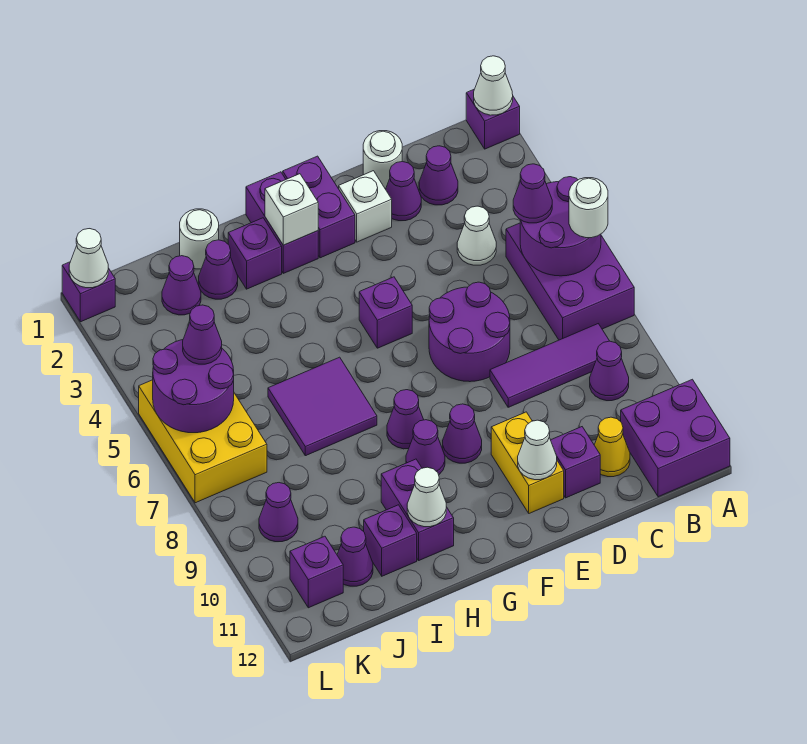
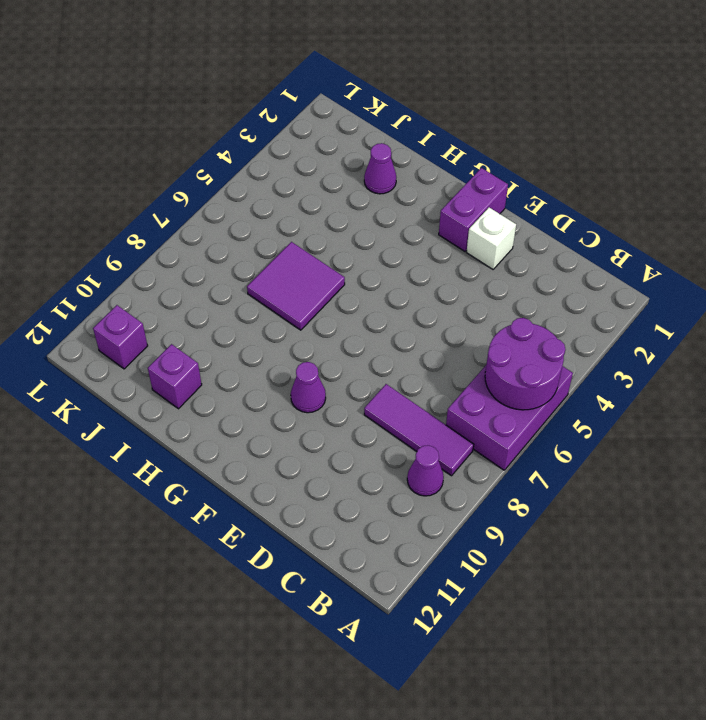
none -> purple brick A1 level 1
none -> purple brick A11:B12 level 1
none -> purple cone C2 level 1
none -> white cone C4 level 1

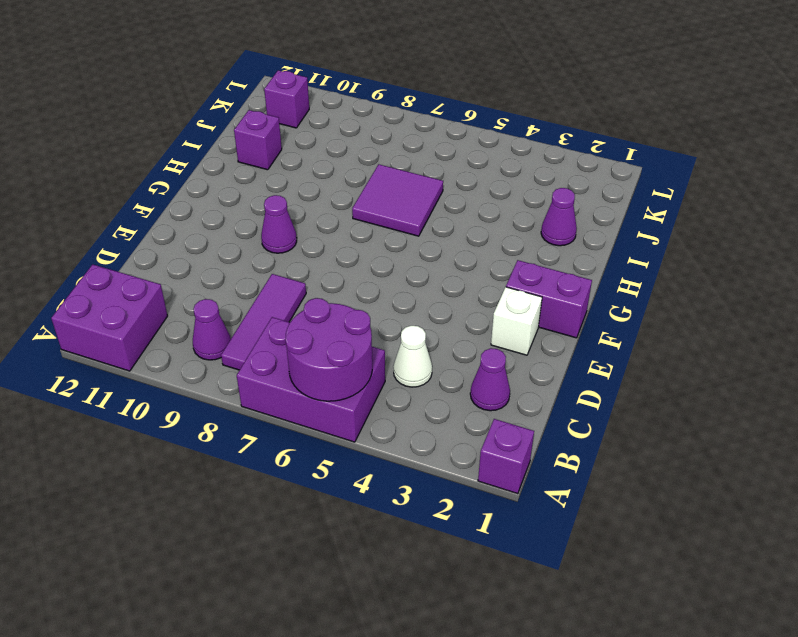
none -> yellow cone C11 level 1
none -> white round brick D1 level 1
none -> purple cone D2 level 1
none -> purple round brick D6:E7 level 1

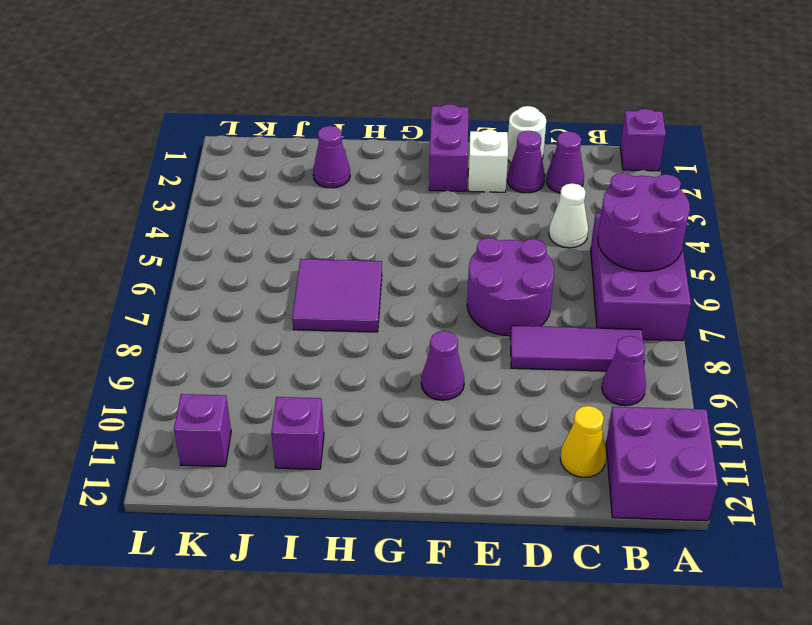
none -> purple brick D11 level 1
none -> yellow brick E10:E11 level 1
none -> purple brick F5 level 1
none -> purple brick G1:G2 level 1

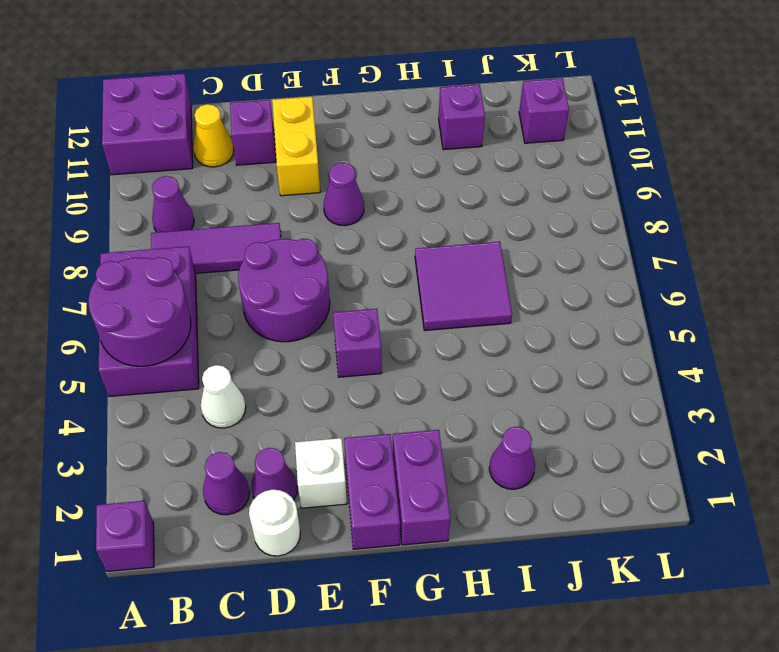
none -> purple cone G8 level 1
none -> purple cone G9 level 1
none -> purple brick H2 level 1
none -> purple brick H10:H11 level 1

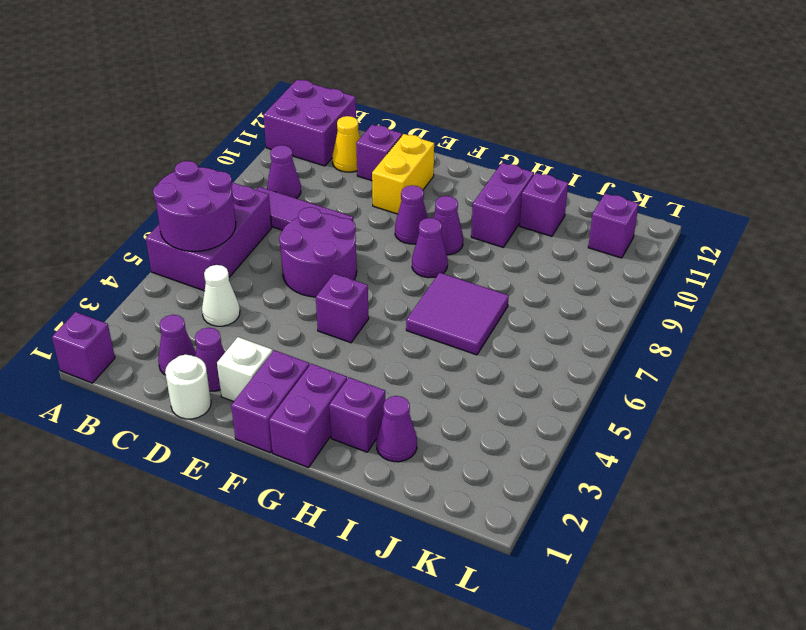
none -> white round brick I1 level 1
none -> purple cone J2 level 1
none -> purple cone J11 level 1
none -> yellow brick K5:L7 level 1

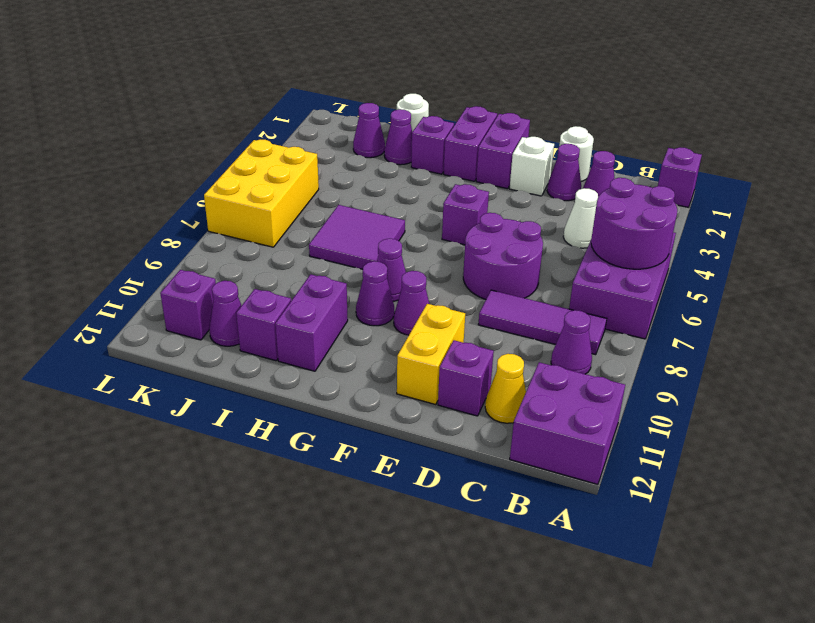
none -> purple cone K9 level 1
none -> purple brick L1 level 1
none -> white cone A1 level 2
none -> white cone E11 level 2

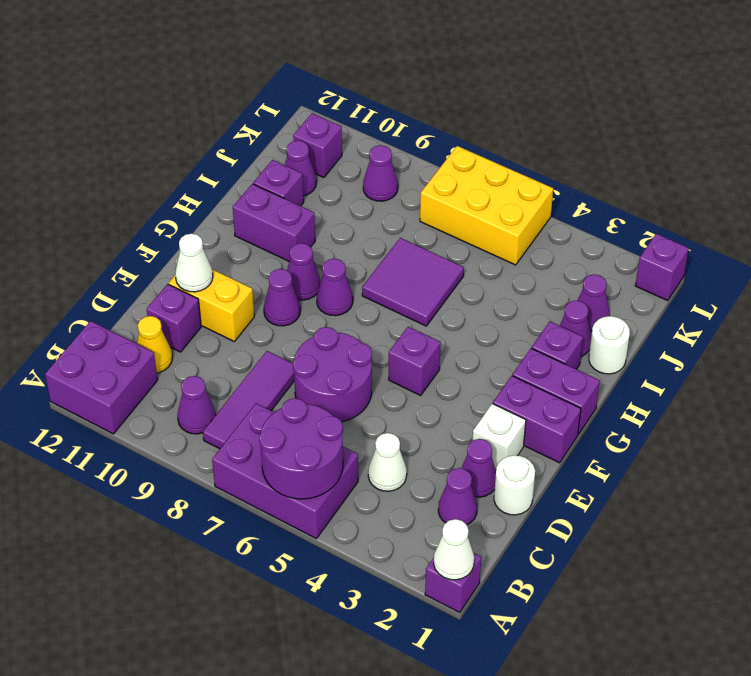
none -> white brick G2 level 2
none -> white cone H11 level 2
none -> purple round brick K5:L6 level 2
none -> white cone L1 level 2

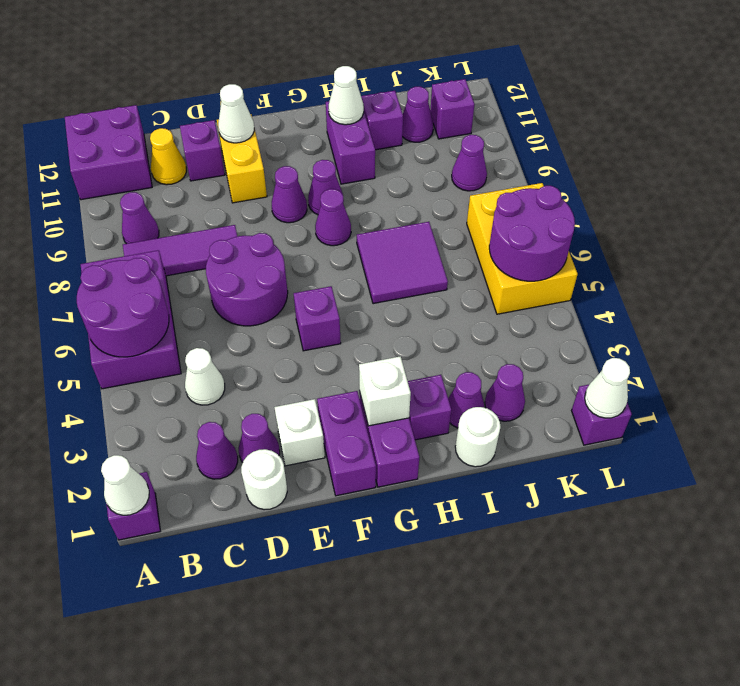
none -> white round brick A6 level 3
none -> purple cone B5 level 3
none -> purple cone K5 level 3

